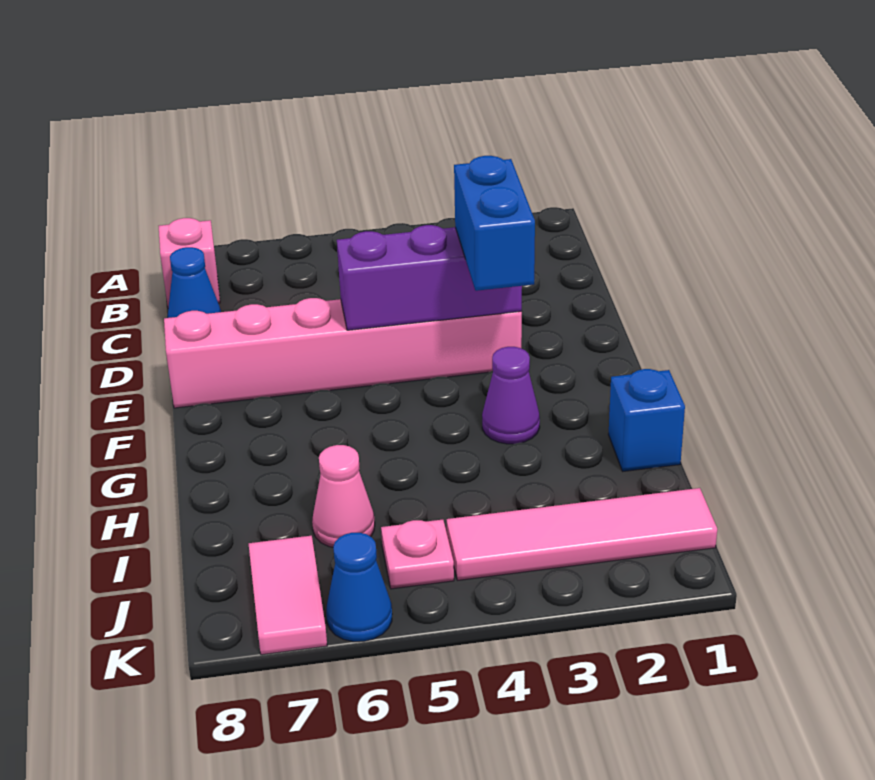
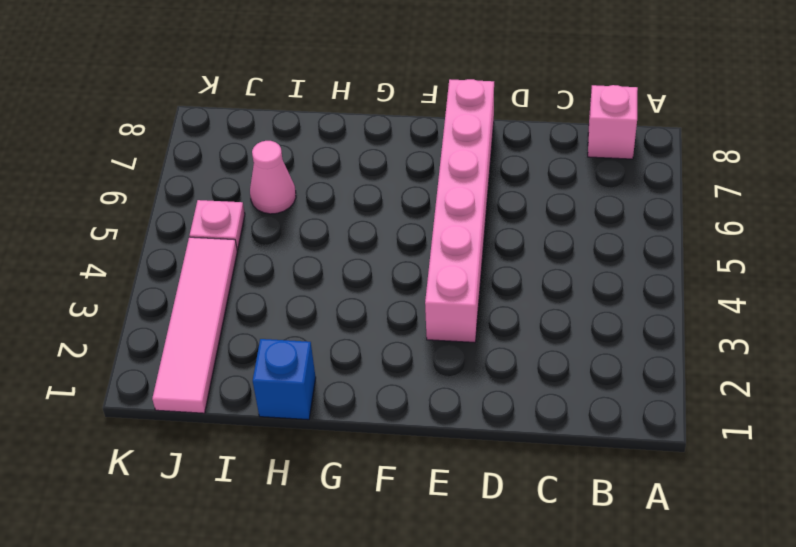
none -> blue cone C8 level 1
none -> purple cone G3 level 1
none -> pink tile J7:K7 level 1

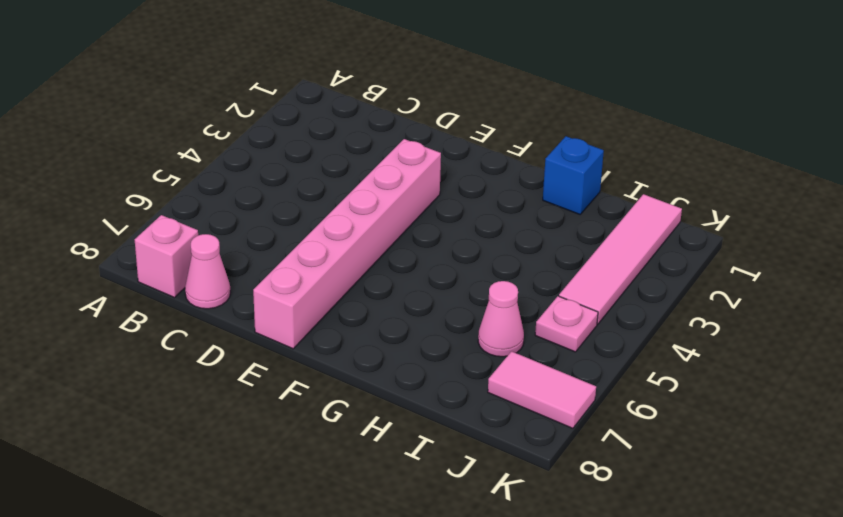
pink cone C8 level 1 -> blue cone C8 level 1
none -> purple cone G3 level 1
none -> blue cone K6 level 1
none -> purple brick E3:E5 level 2

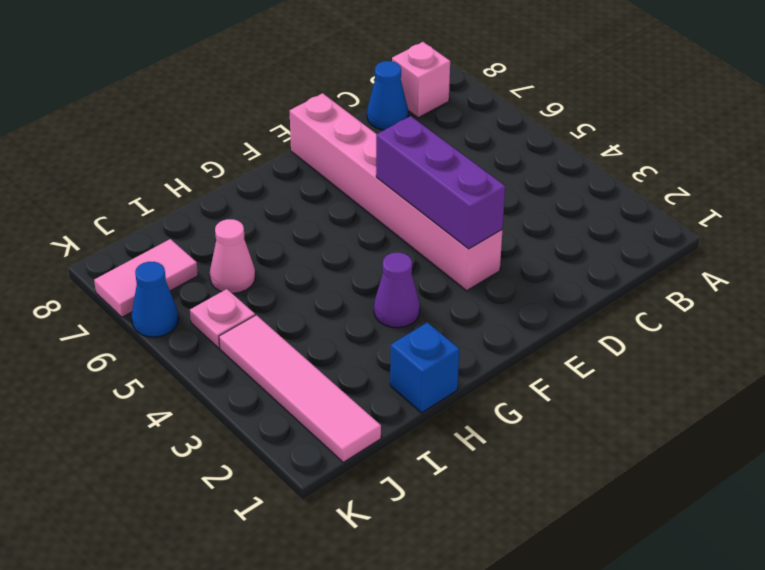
none -> blue brick E3:F3 level 3

